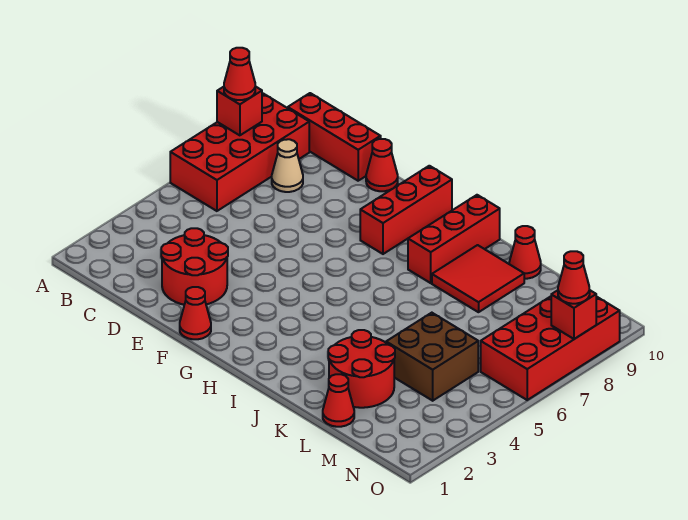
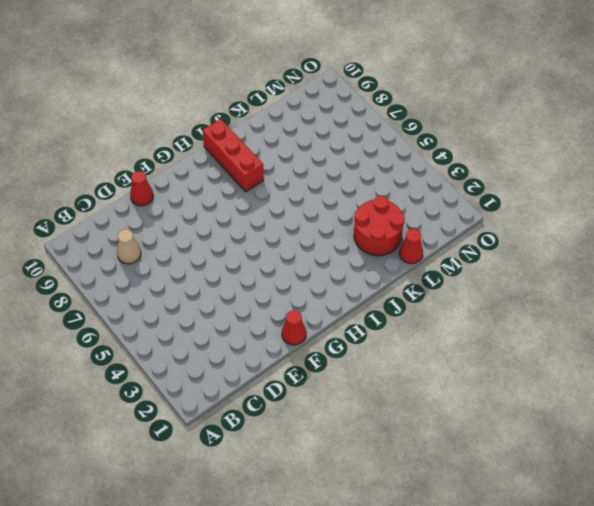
none -> red brick A6:B9 level 1
none -> red brick B10:D10 level 1
none -> red round brick D2:E3 level 1

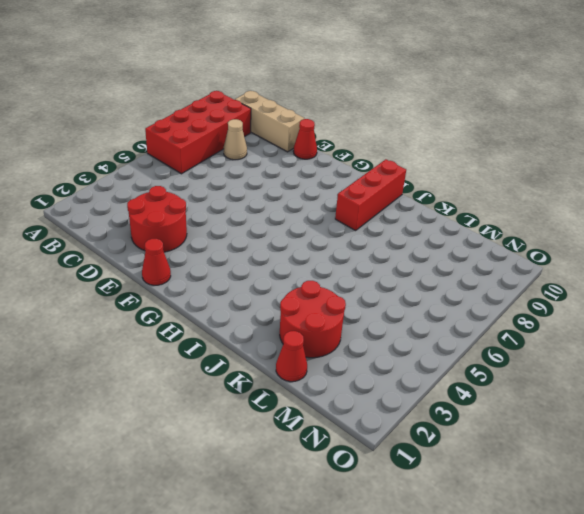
tan brick B10:D10 level 1 -> red brick B10:D10 level 1
none -> red brick G8:G10 level 1
none -> red tile J8:K9 level 1
none -> red cone K10 level 1

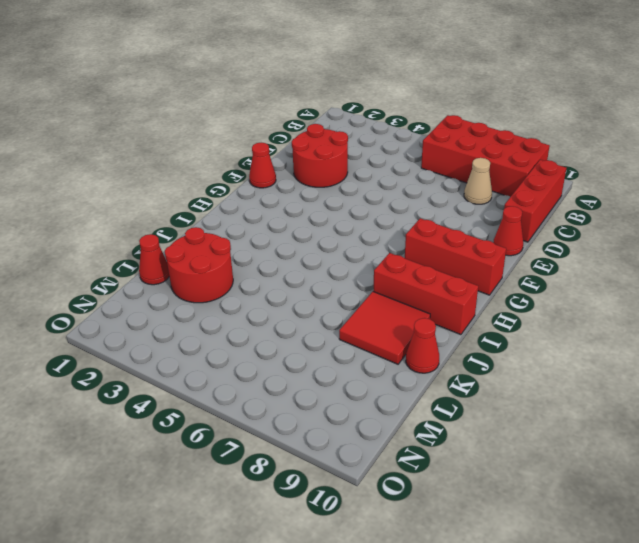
none -> brown brick L4:M5 level 1
none -> red brick N6:O9 level 1
none -> red brick A8 level 2

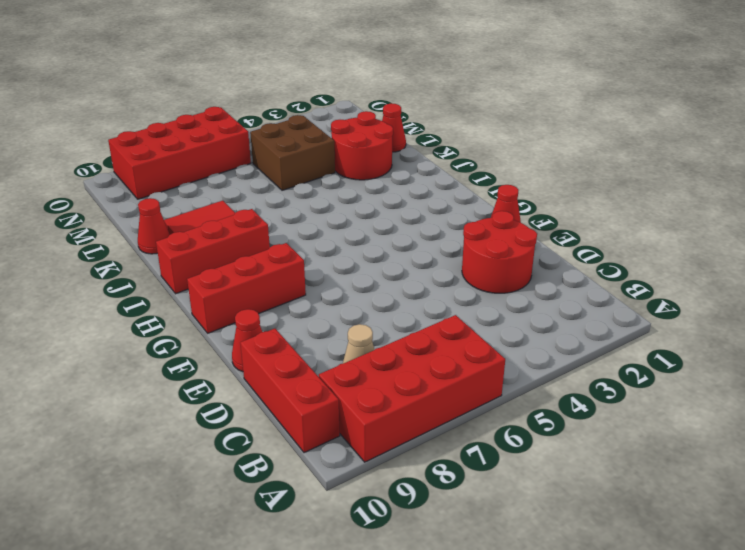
none -> red brick A8 level 2
none -> red brick O8 level 2
none -> red cone A8 level 3

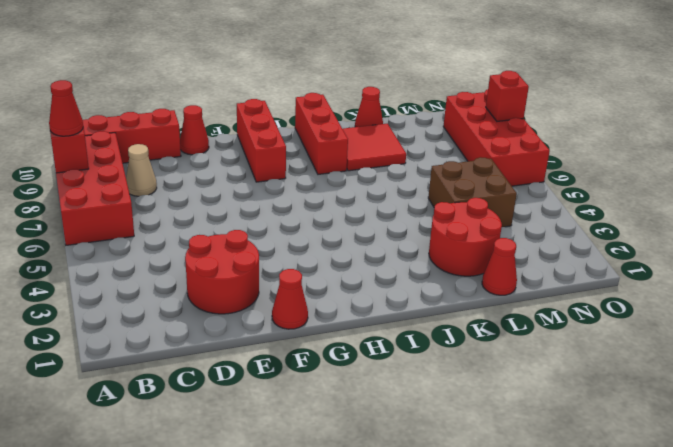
none -> red cone O8 level 3

